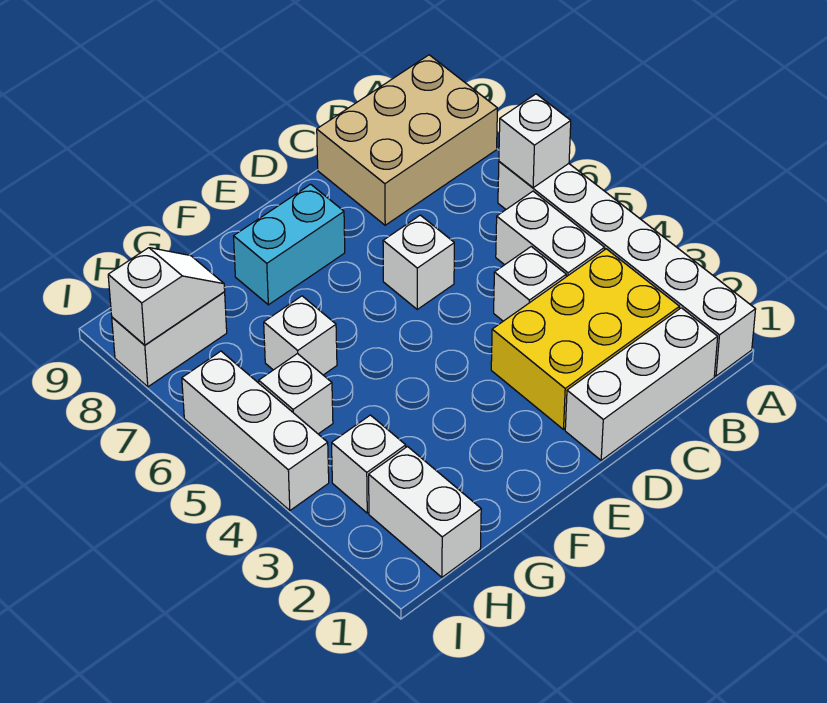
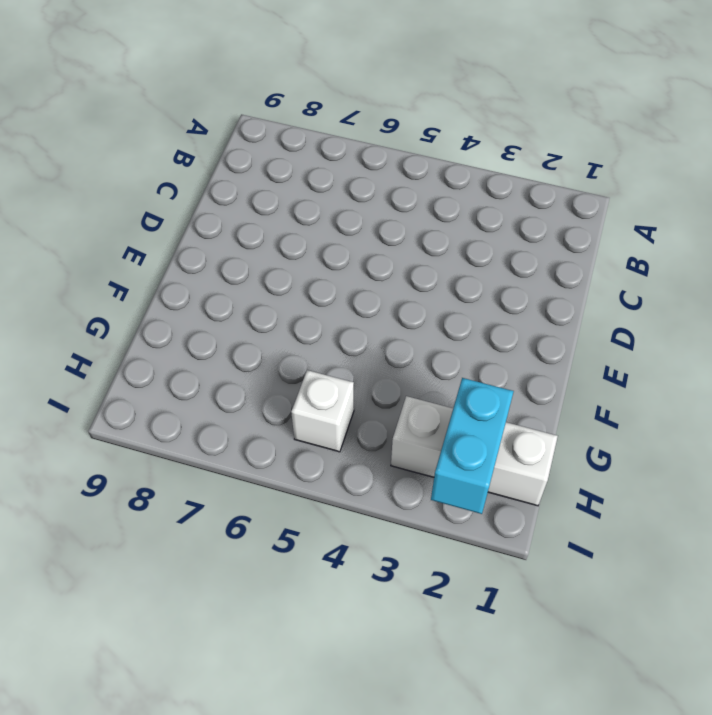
cyan brick H2:I2 level 2 -> cyan brick E8:F8 level 1
none -> white brick A1:A6 level 1
none -> tan brick A8:C9 level 1
none -> white brick B1:D1 level 1

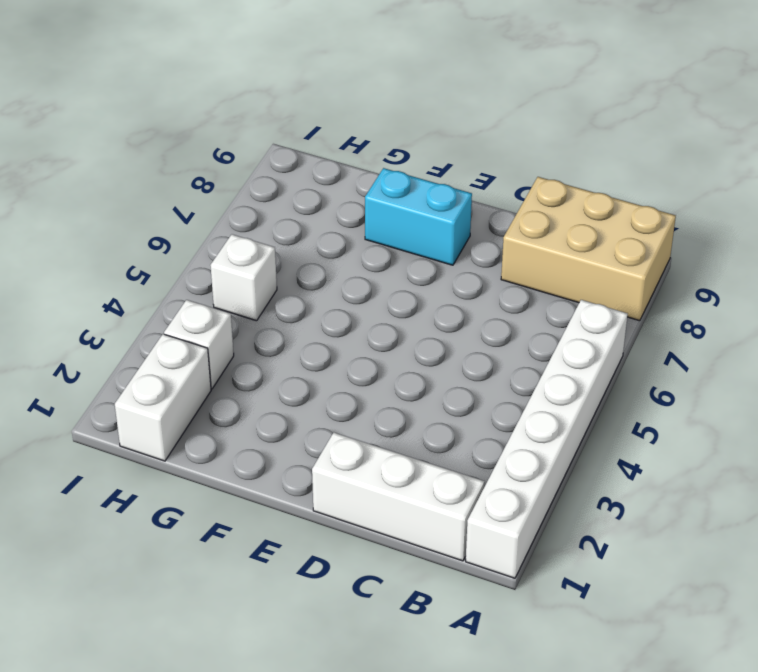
none -> yellow brick B2:D3 level 1
none -> white brick B4:B5 level 1
none -> white brick C4 level 1

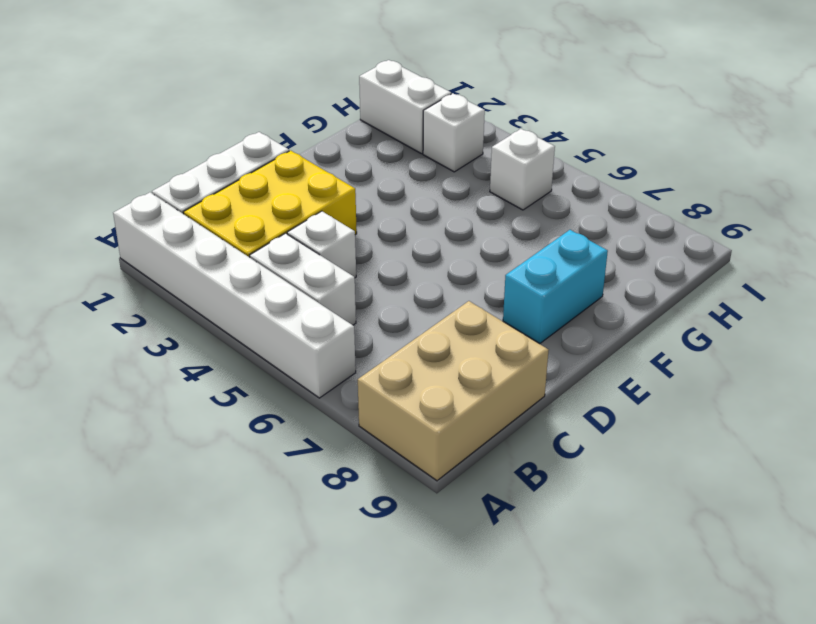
none -> white brick D6 level 1
none -> white brick G6 level 1
none -> white brick H8:I8 level 1

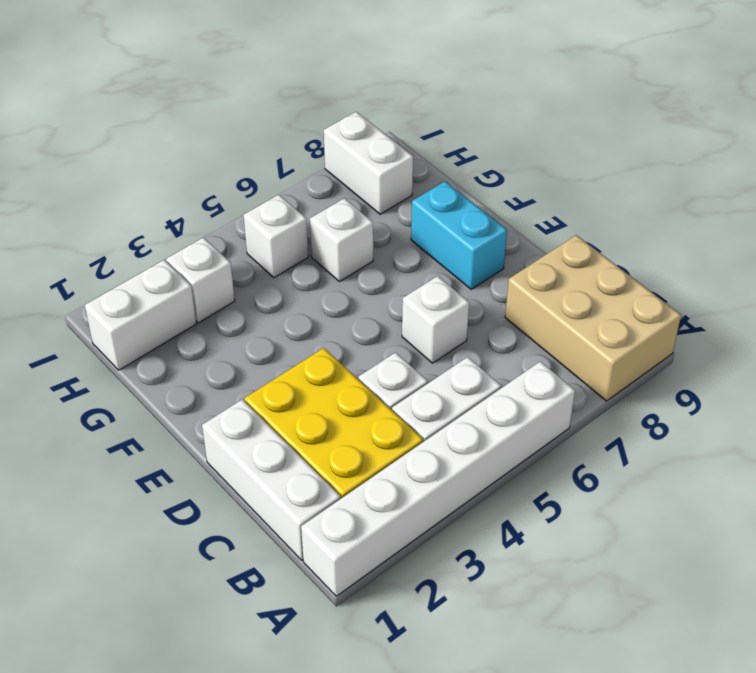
none -> white brick I4:I6 level 1
none -> white brick A6 level 2
none -> white slope H8:I8 level 2 top I

